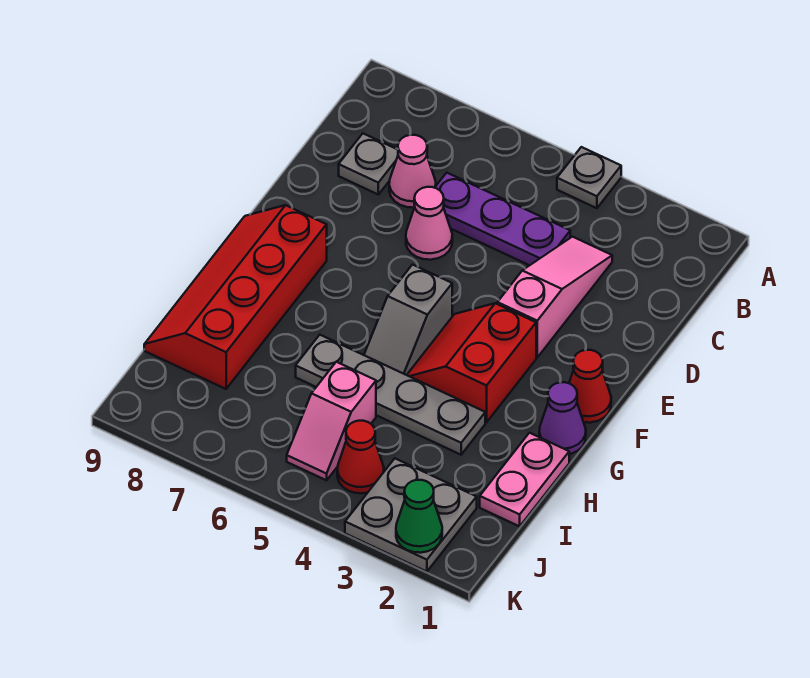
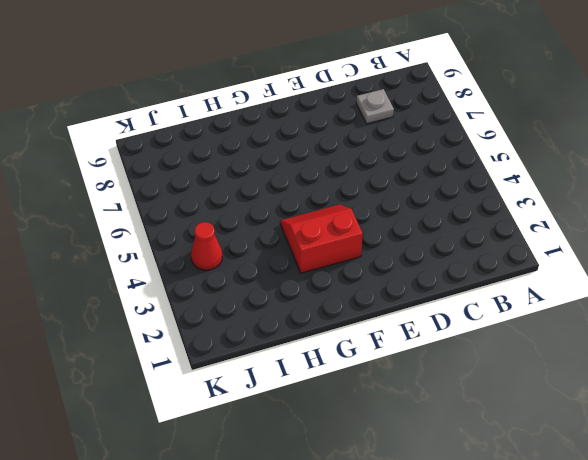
none -> grey plate A4 level 1
none -> pink slope C3:E3 level 1 top E
none -> purple plate C4:C6 level 1

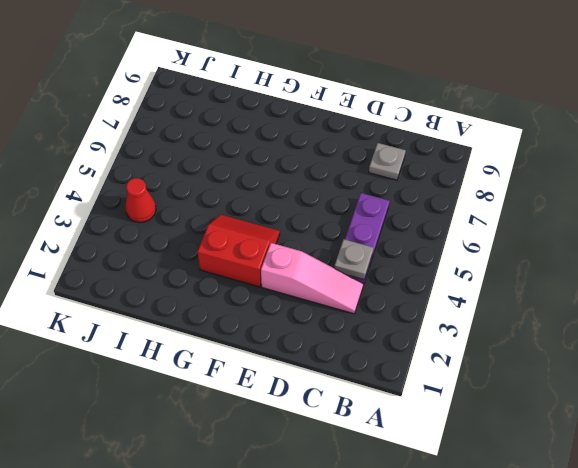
grey plate C4 level 2 -> grey plate A4 level 1
none -> pink cone C7 level 1
none -> pink cone D6 level 1
none -> red cone F1 level 1

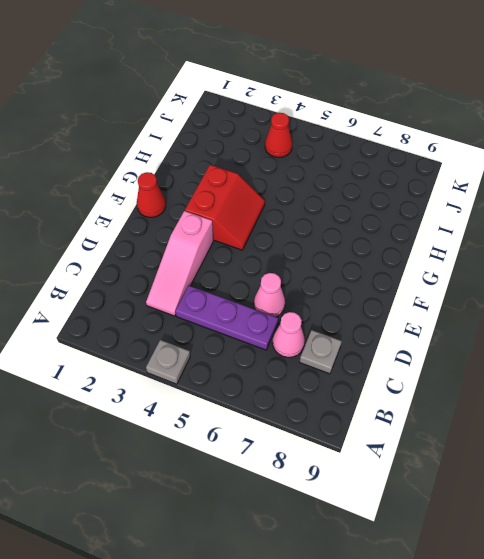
none -> grey slope F5:G5 level 1 top F
none -> red slope F8:I9 level 1 top 8
none -> purple cone G1 level 1

